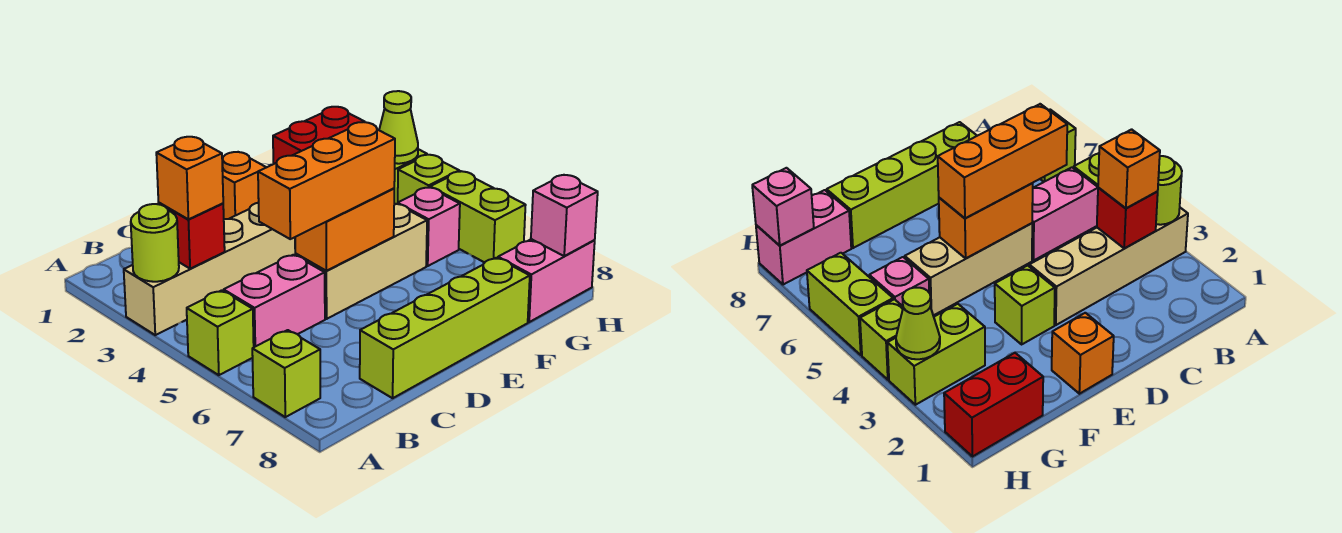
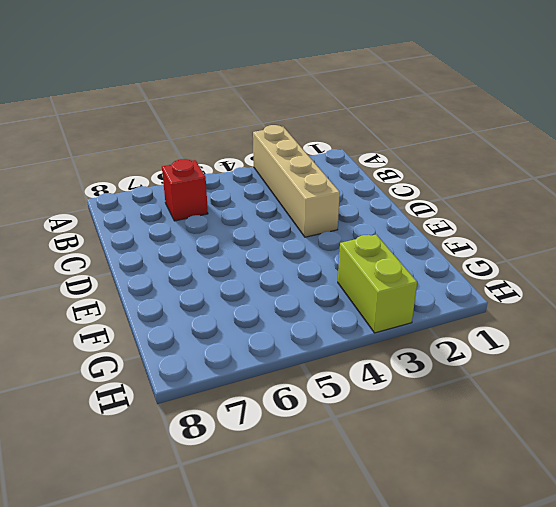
red brick B6 level 1 -> red brick B3 level 2
none -> lime brick A5 level 1
none -> lime brick A7 level 1
none -> pink brick B5:C5 level 1

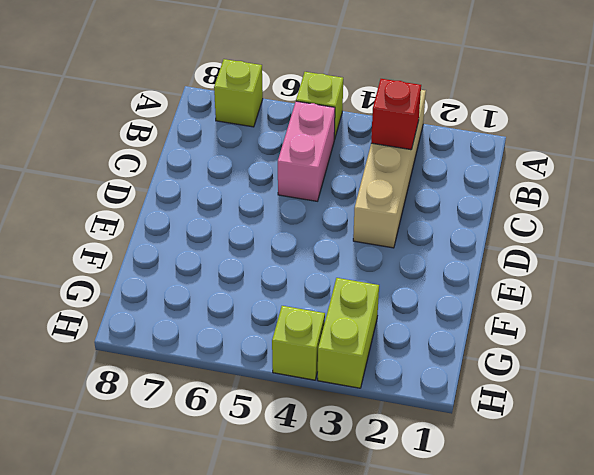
none -> lime brick C8:F8 level 1
none -> tan brick D5:F5 level 1
none -> orange brick E1 level 1

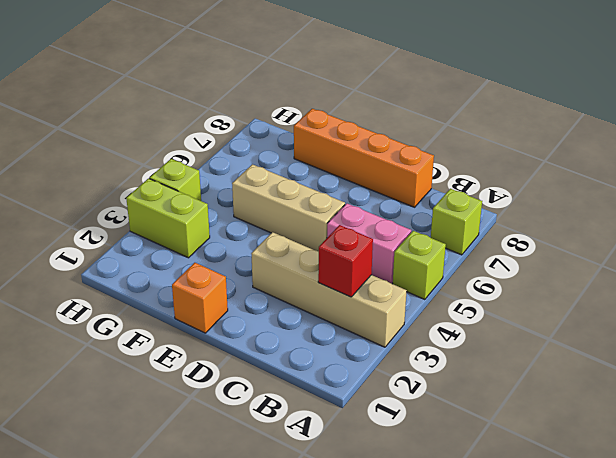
orange brick C8:F8 level 1 -> lime brick C8:F8 level 1
none -> lime brick E3 level 1
none -> red brick G1:H1 level 1
none -> pink brick G5 level 1

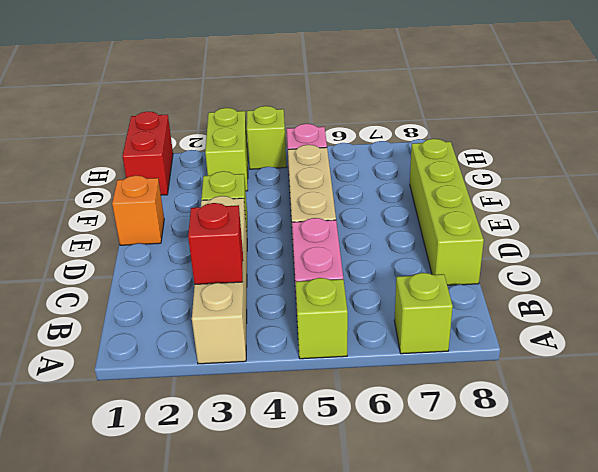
none -> pink brick G8:H8 level 1
none -> lime brick H5:H6 level 1
none -> lime round brick A3 level 2

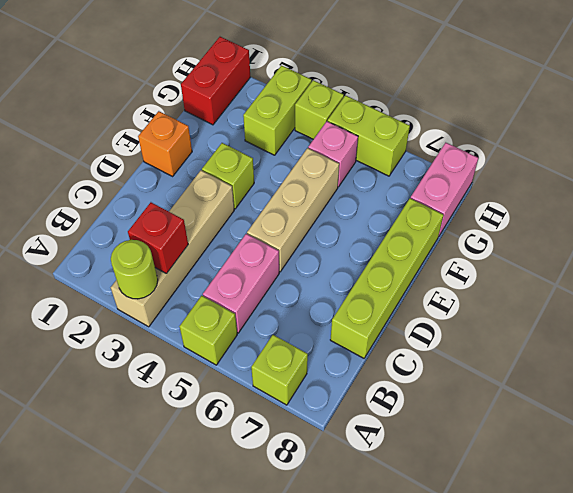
none -> orange brick D5:E5 level 2
none -> lime cone H3 level 2
none -> pink brick H8 level 2

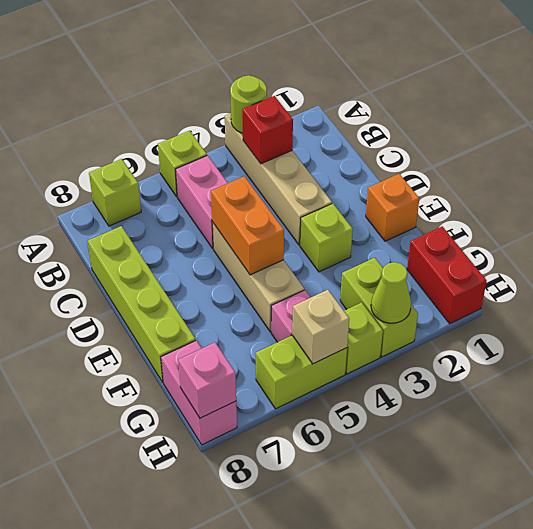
tan brick H5 level 2 -> none
none -> orange brick B3 level 3
none -> orange brick C5:E5 level 3

